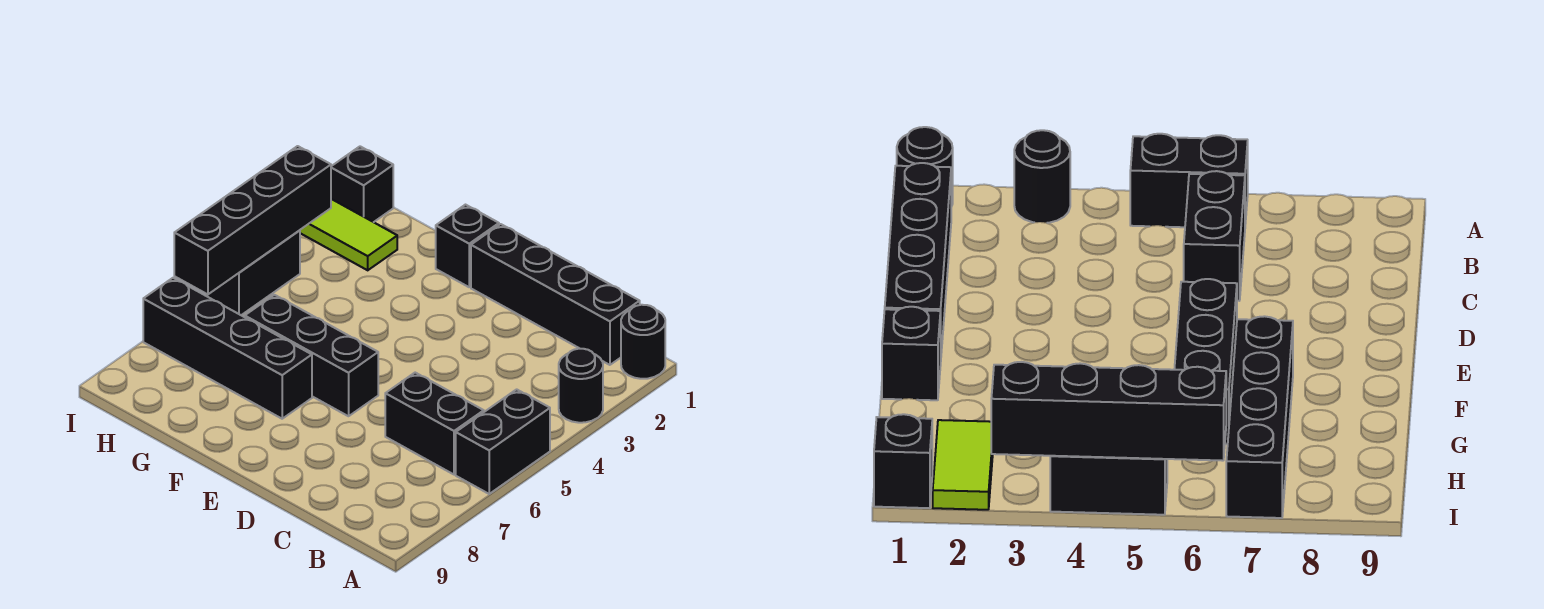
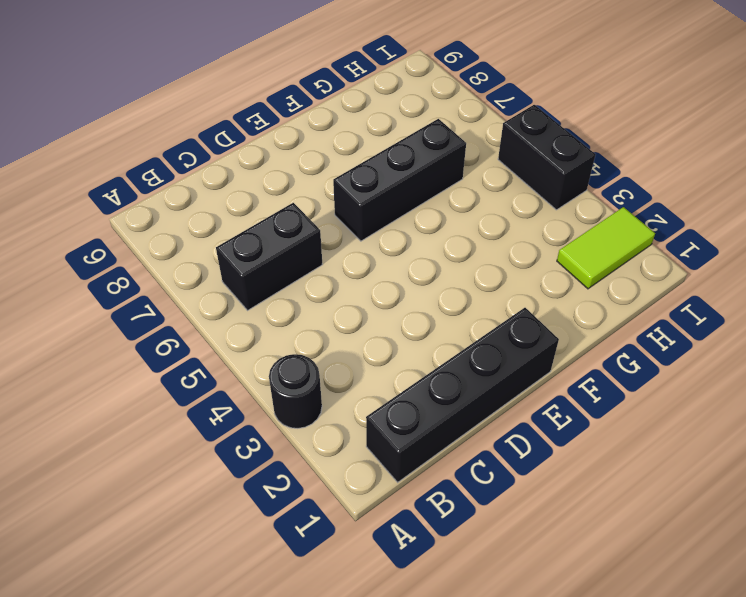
none -> black round brick A1 level 1
none -> black brick A5:A6 level 1
none -> black brick F1 level 1

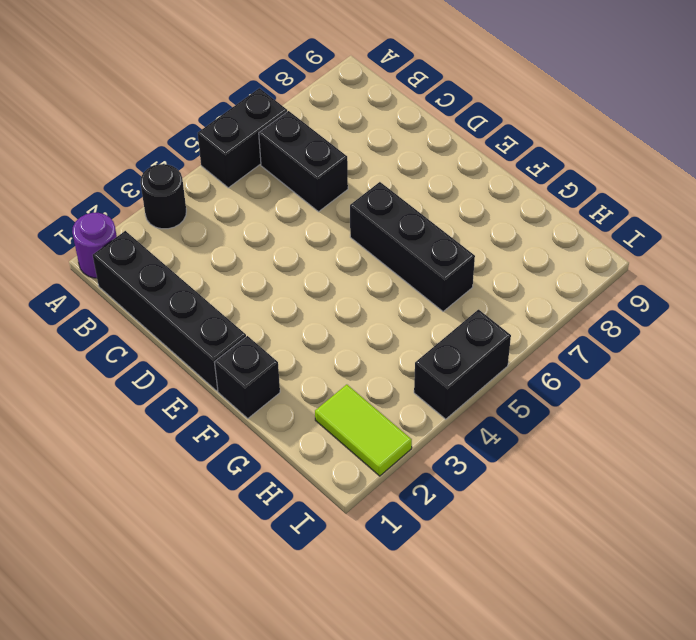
purple round brick A1 level 1 -> black round brick A1 level 1
none -> black brick F7:I7 level 1
none -> black brick I1 level 1
none -> black brick I3:I6 level 2

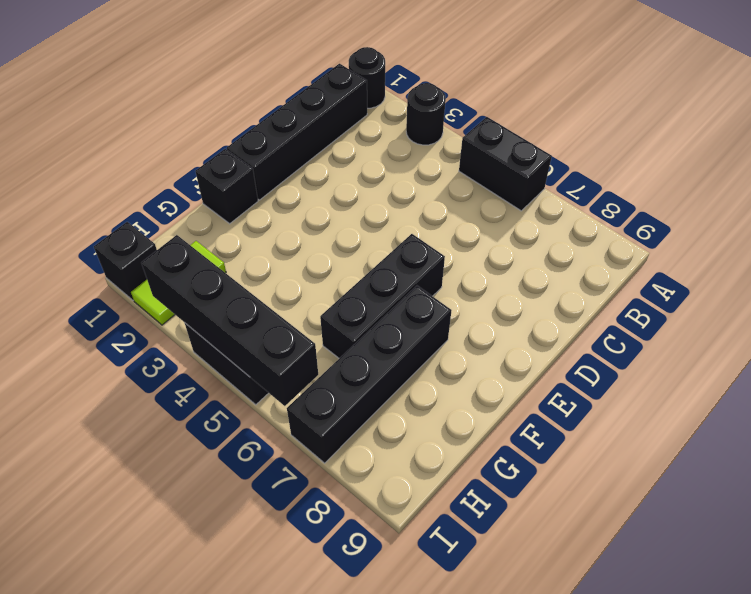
none -> black brick B6:C6 level 1

